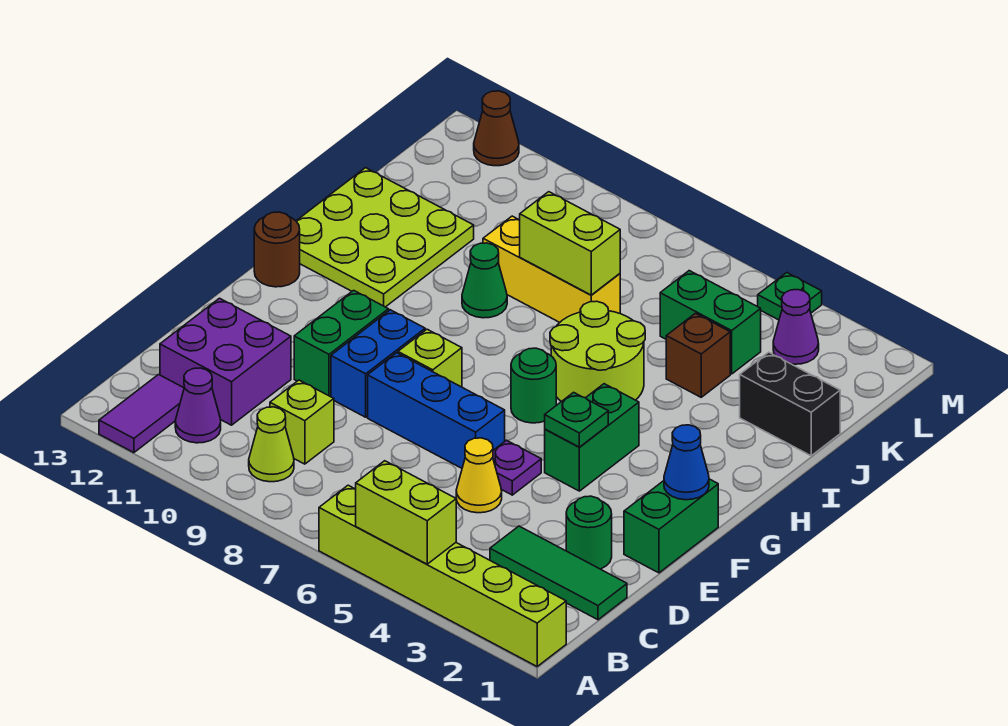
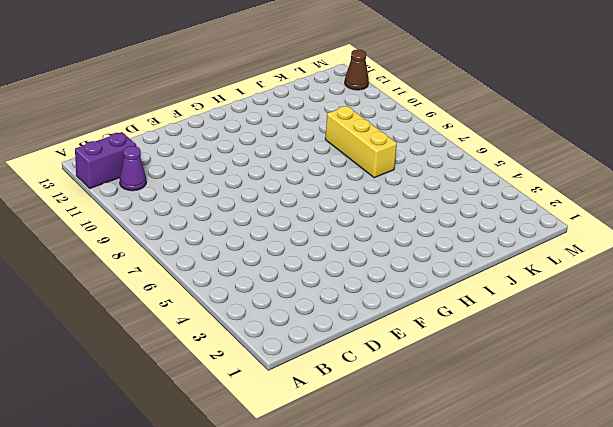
purple brick A12:B12 level 1 -> purple tile A12:B12 level 1
none -> lime brick A1:A6 level 1
none -> lime cone B9 level 1
none -> green tile C1:C3 level 1
none -> lime brick C9 level 1

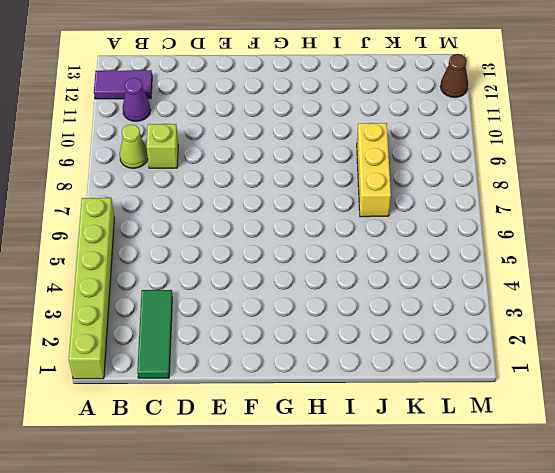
none -> purple brick C11:D12 level 1
none -> green round brick D2 level 1
none -> yellow cone D5 level 1
none -> green brick E1:F1 level 1

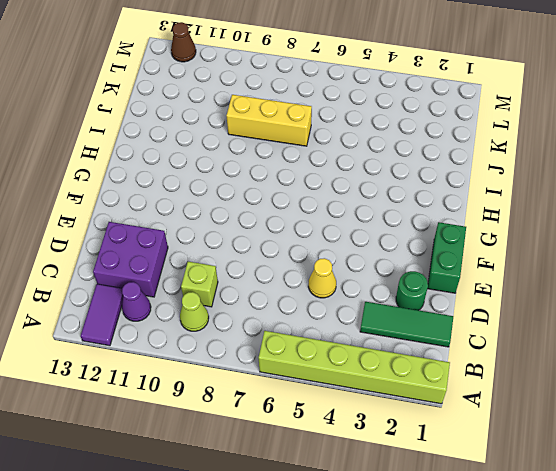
none -> purple plate E5 level 1
none -> blue brick E6:E8 level 1
none -> blue brick E9:F9 level 1
none -> green brick E10:F10 level 1

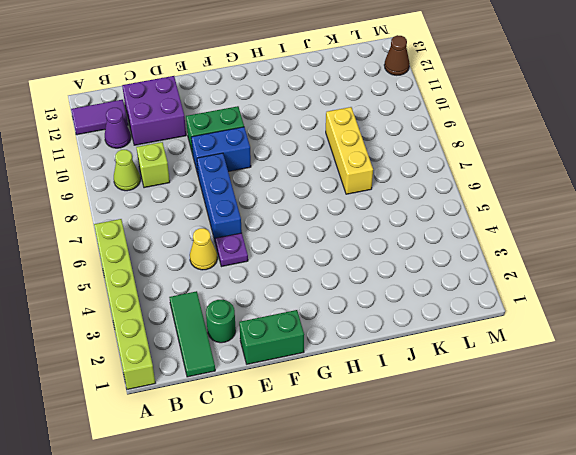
none -> green brick F4:G4 level 1
none -> lime brick F8 level 1
none -> green round brick G6 level 1
none -> brown round brick G13 level 1

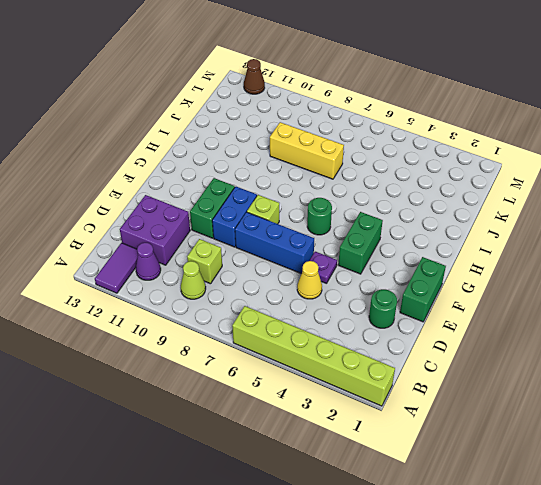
none -> green tile C1:C3 level 1
none -> brown round brick G13 level 1
none -> lime round brick H5:I6 level 1
none -> lime plate H11:J13 level 1

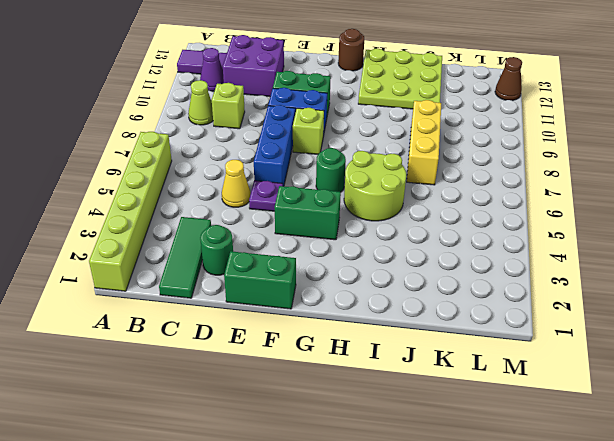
none -> green cone I9 level 1
none -> black brick J1:J2 level 1
none -> brown brick J4 level 1
none -> green brick K4:K5 level 1

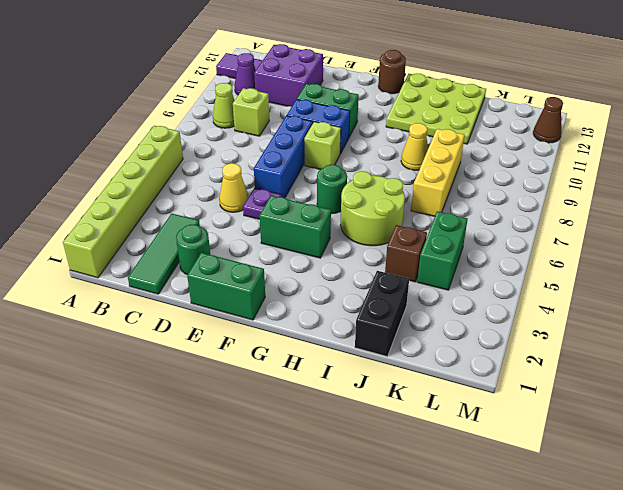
yellow cone I9 level 1 -> green cone I9 level 1
none -> purple cone L3 level 1
none -> green plate M4 level 1
none -> lime brick A4:A5 level 2
none -> blue cone F1 level 2

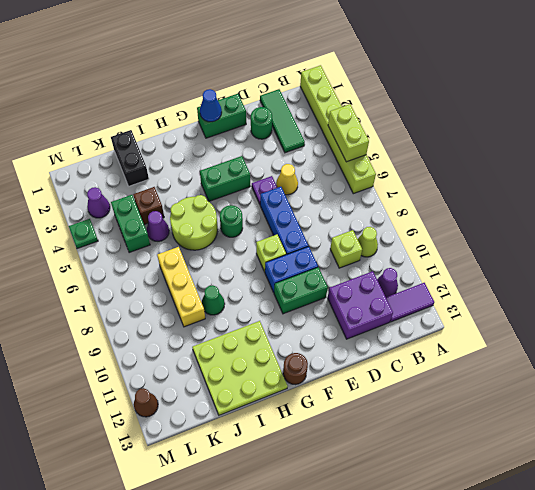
purple cone J5 level 1 -> none
none -> green plate F4 level 2
none -> lime brick J7:J8 level 2

